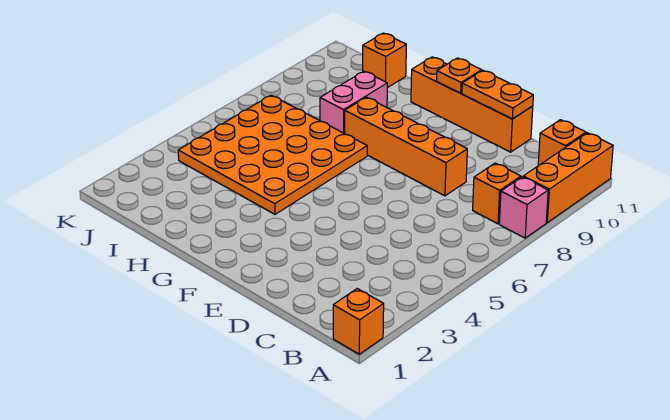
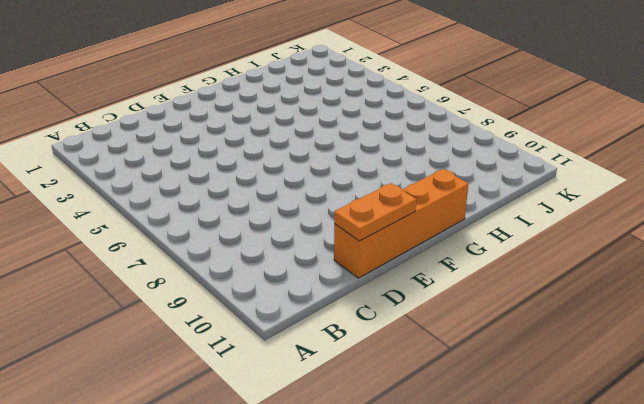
none -> orange brick A1 level 1
none -> pink brick A8 level 1
none -> orange brick A9:A11 level 1

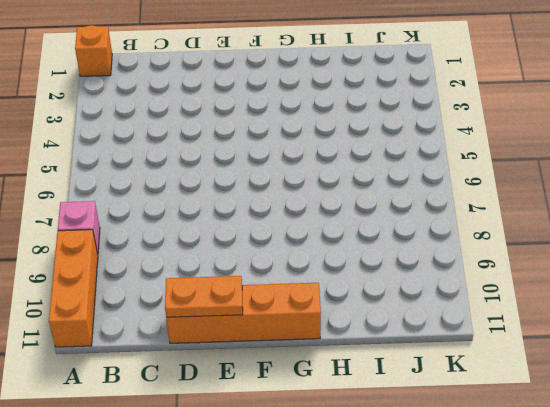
none -> orange brick B8 level 1
none -> orange brick B11 level 1
none -> orange brick D8:G8 level 1

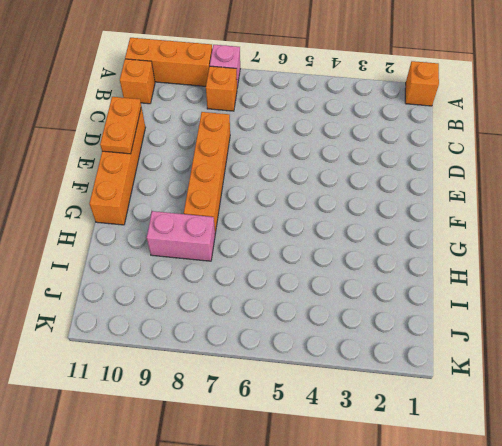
none -> orange plate G4:J7 level 1
none -> orange brick I11 level 1
none -> orange plate F11 level 2

